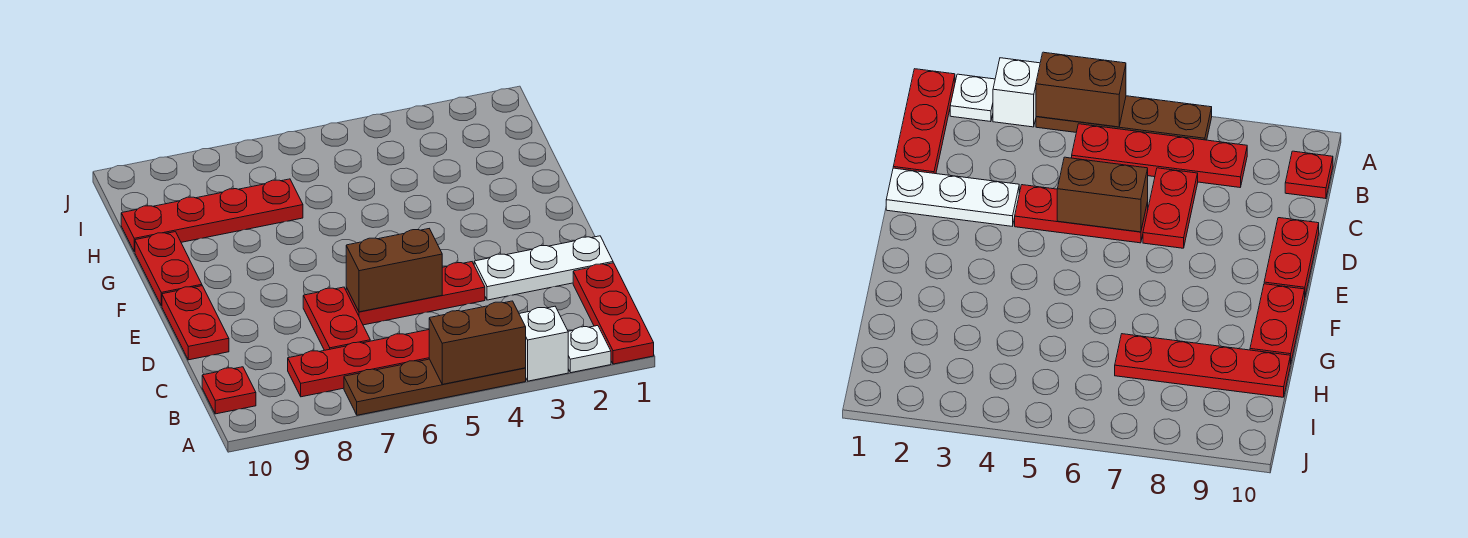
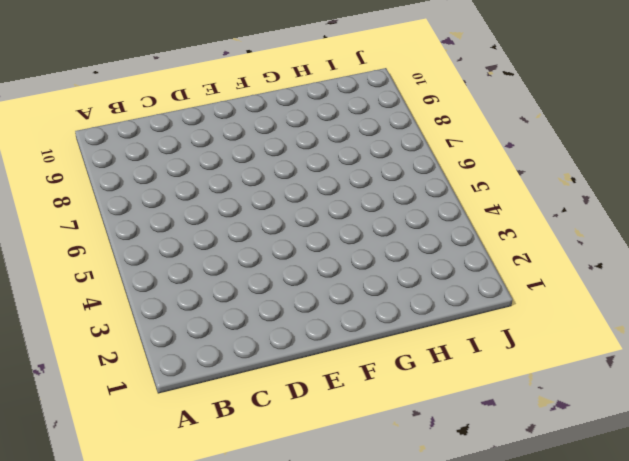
none -> red plate A1:C1 level 1
none -> white plate A2 level 1
none -> white brick A3 level 1

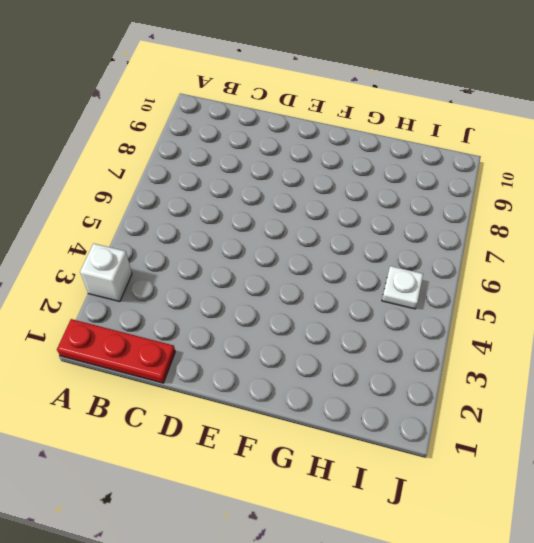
white plate I5 level 1 -> white plate A2 level 1
none -> brown plate A4:A7 level 1
none -> red plate B5:B8 level 1
none -> red plate B10 level 1

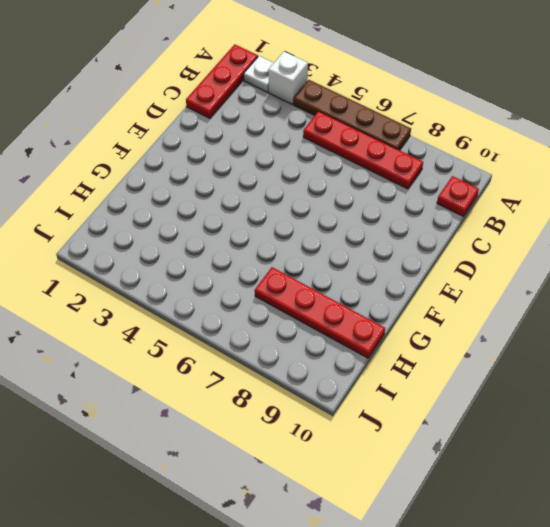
none -> red plate C7:D7 level 1
none -> white plate D1:D3 level 1
none -> red plate D4:D6 level 1

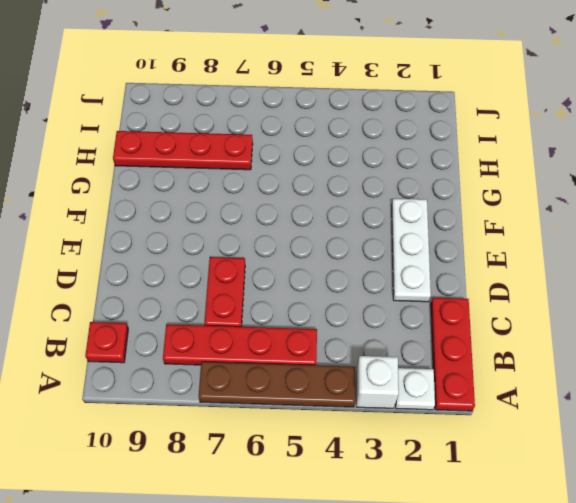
white plate D2:F2 level 1 -> white plate D1:D3 level 1
none -> red plate D4:D6 level 1
none -> red plate D10:E10 level 1
none -> red plate F10:G10 level 1

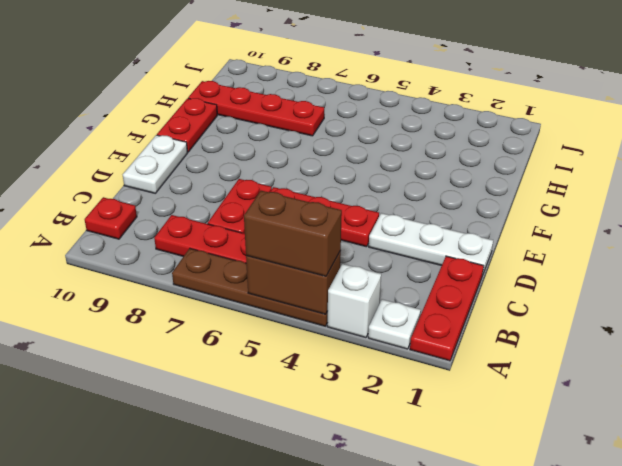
brown brick A4:A5 level 3 -> brown brick D5:D6 level 2
white plate D10:E10 level 1 -> red plate D10:E10 level 1

